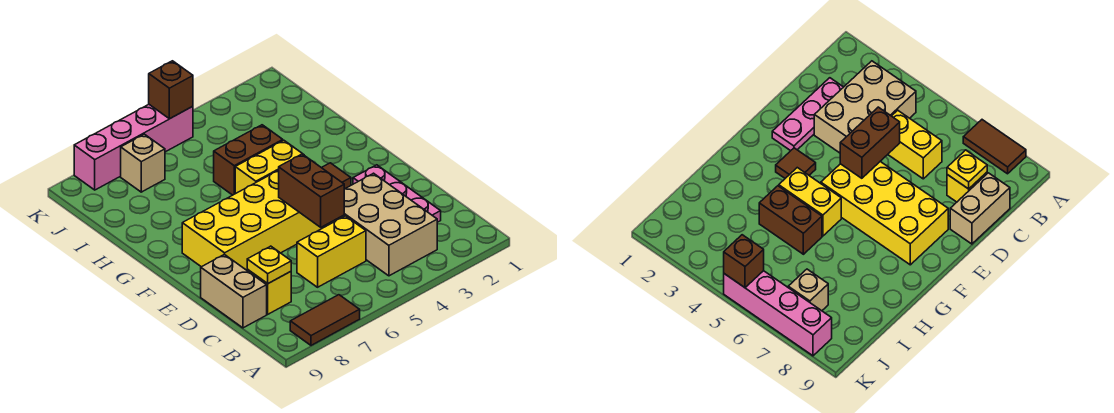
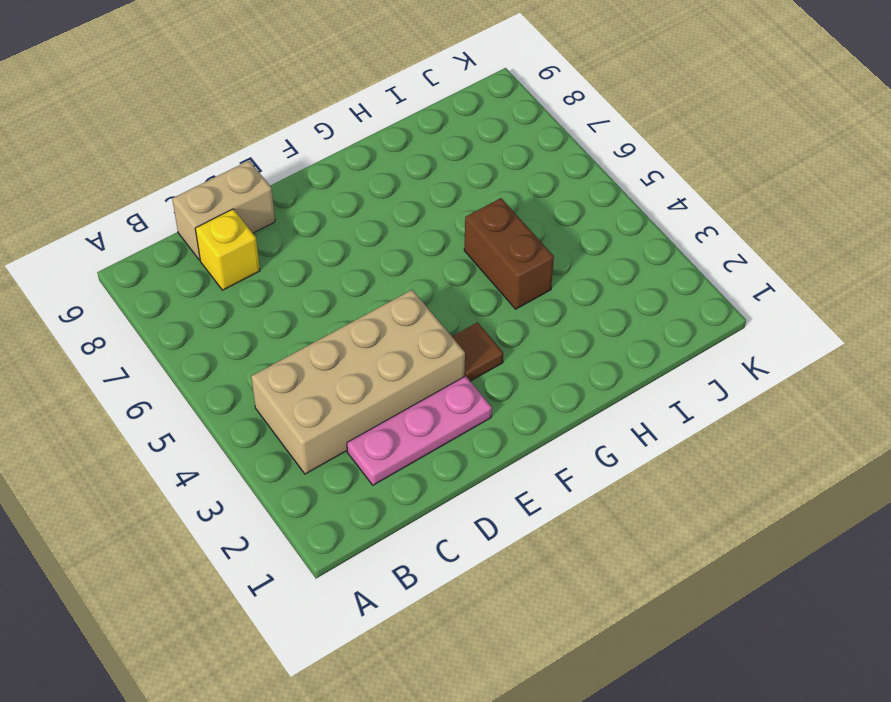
tan brick B3:E4 level 1 -> tan brick B3:D4 level 1
none -> brown tile A7:A8 level 1
none -> yellow brick C5:C6 level 1
none -> yellow brick E5:F8 level 1

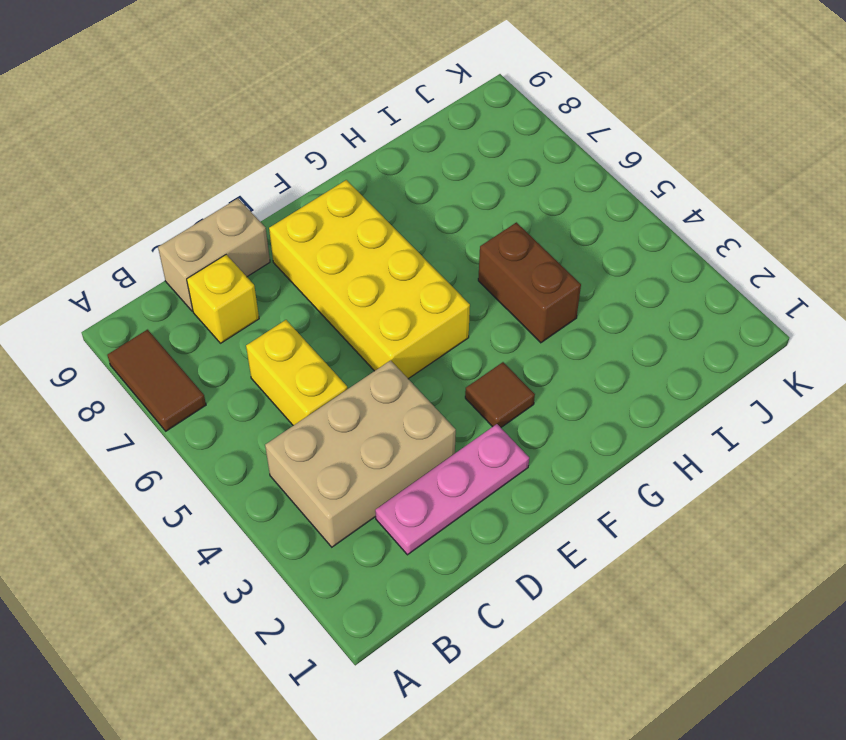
none -> yellow brick G4:G5 level 1
none -> tan brick J7 level 1
none -> pink brick K5:K8 level 1

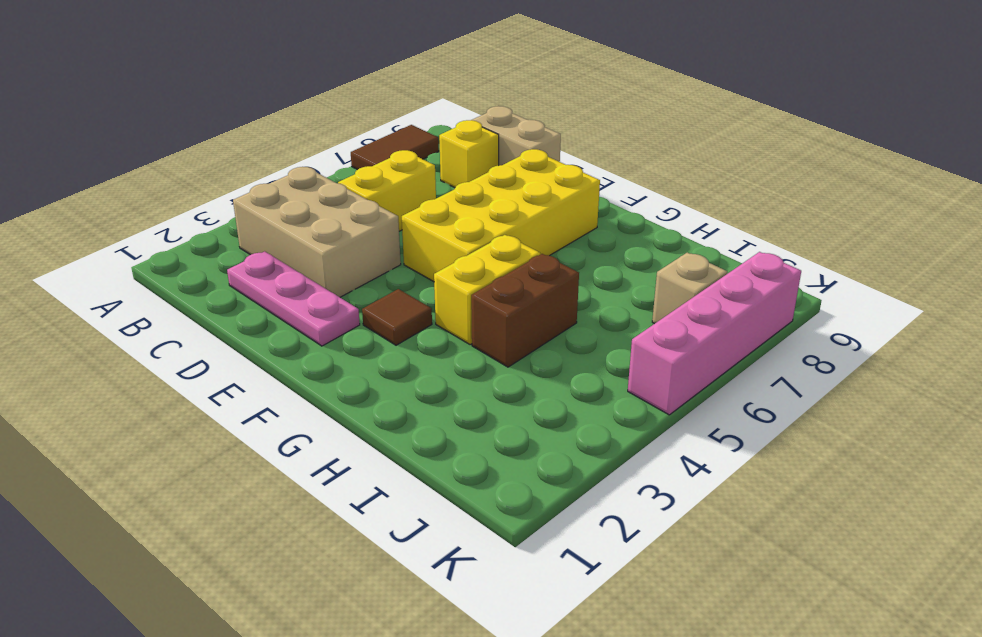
none -> yellow plate C8 level 2
none -> brown brick D5:E5 level 2
none -> brown brick K5 level 2

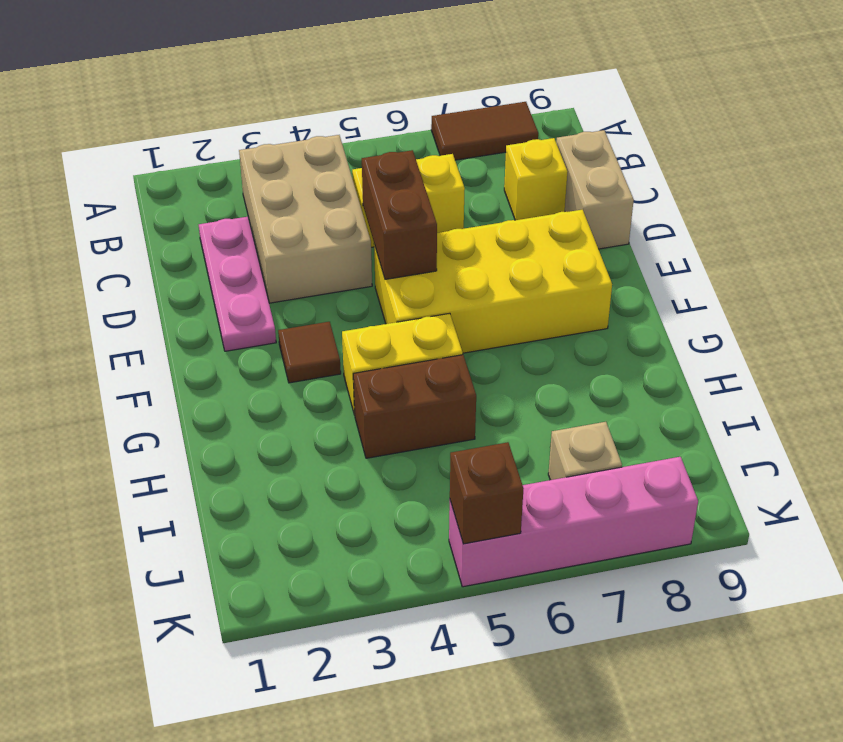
none -> yellow plate C8 level 2

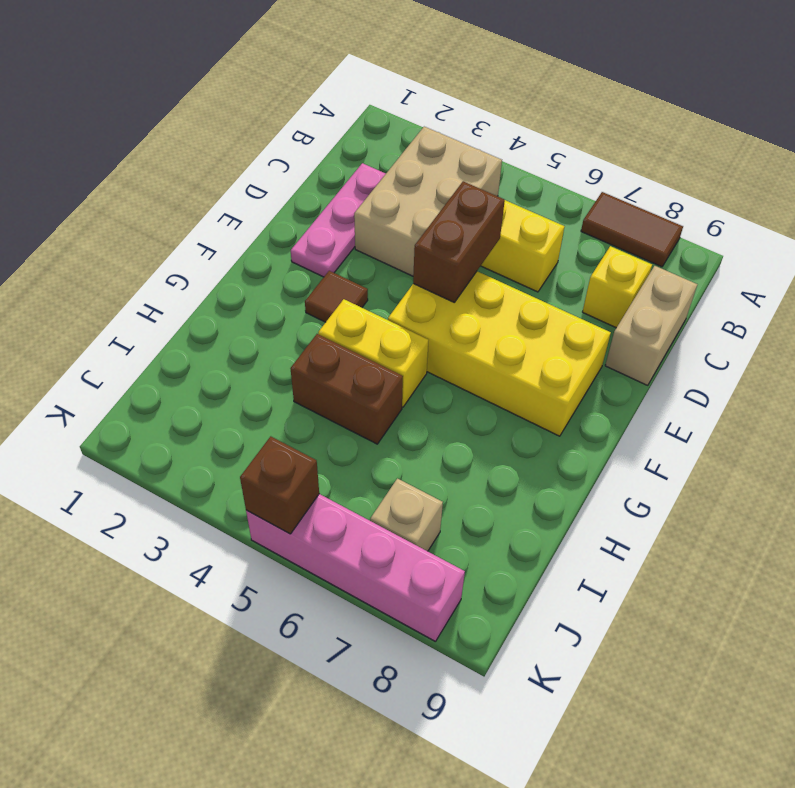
none -> yellow plate C8 level 2

